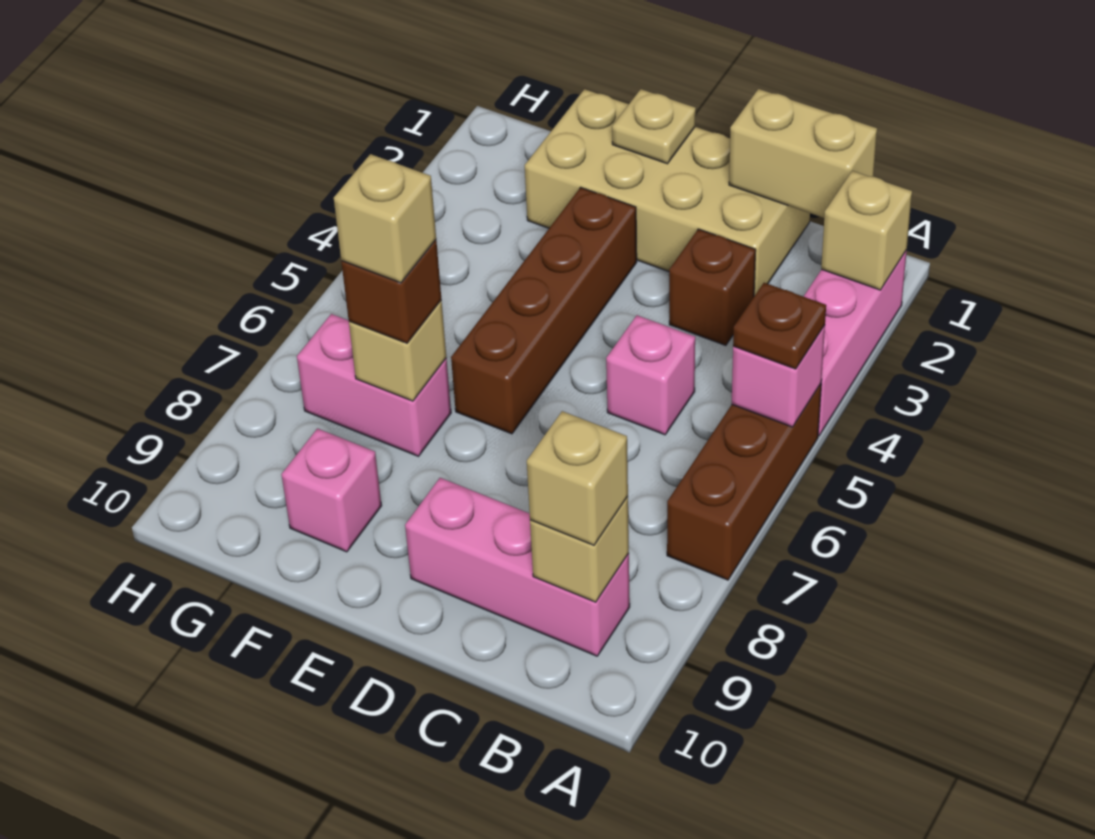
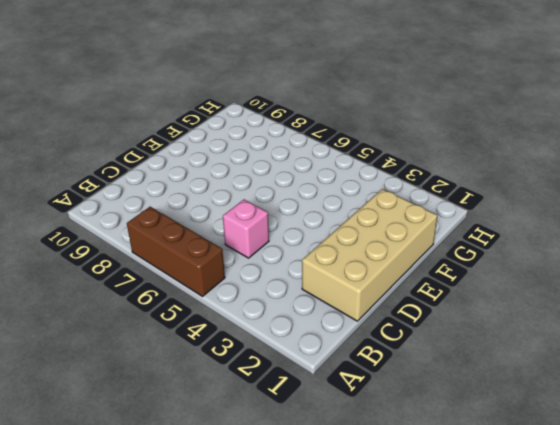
none -> pink brick A2:A4 level 1
none -> pink brick B9:D9 level 1
none -> brown brick C3 level 1

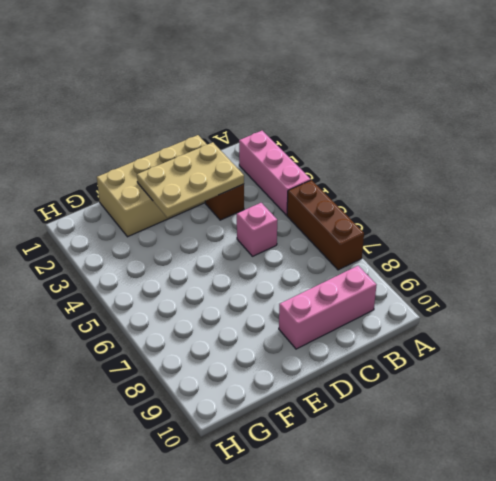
tan plate C2:E3 level 2 -> none
none -> brown brick E3:E6 level 1
none -> pink brick F7:G7 level 1
none -> pink brick F9 level 1

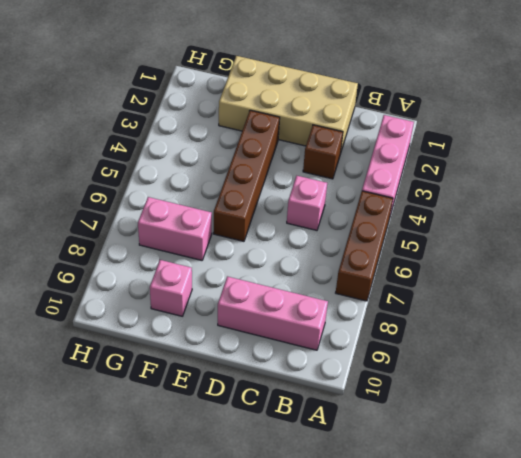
none -> tan brick A2 level 2
none -> pink brick A5 level 2
none -> tan brick B1:C1 level 2

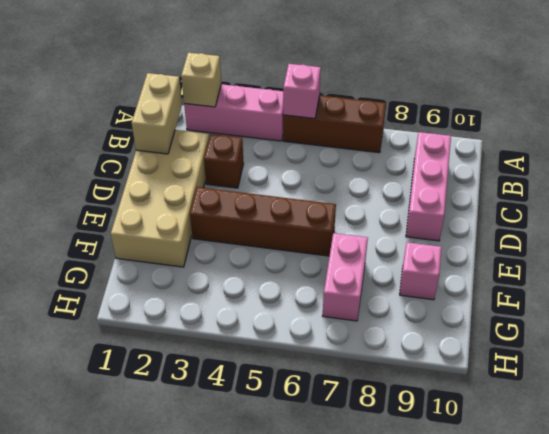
none -> pink brick C5 level 1
none -> tan brick B9 level 2
none -> tan plate E1 level 2

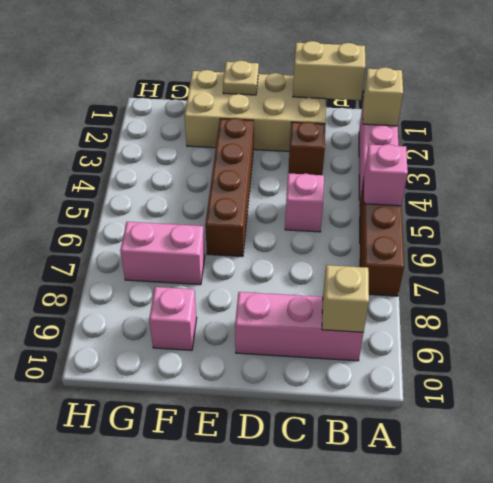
none -> tan brick F7 level 2
none -> brown plate A5 level 3
none -> tan brick B9 level 3

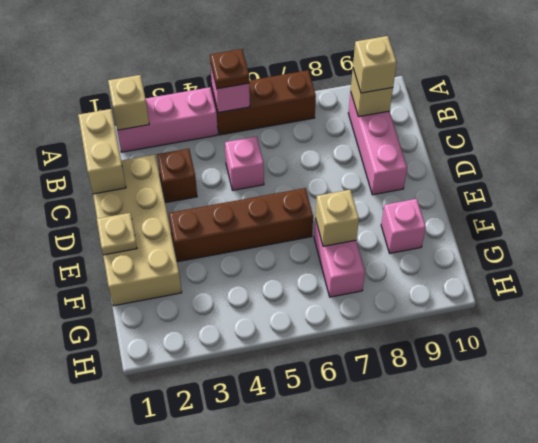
none -> brown brick F7 level 3
none -> tan brick F7 level 4

